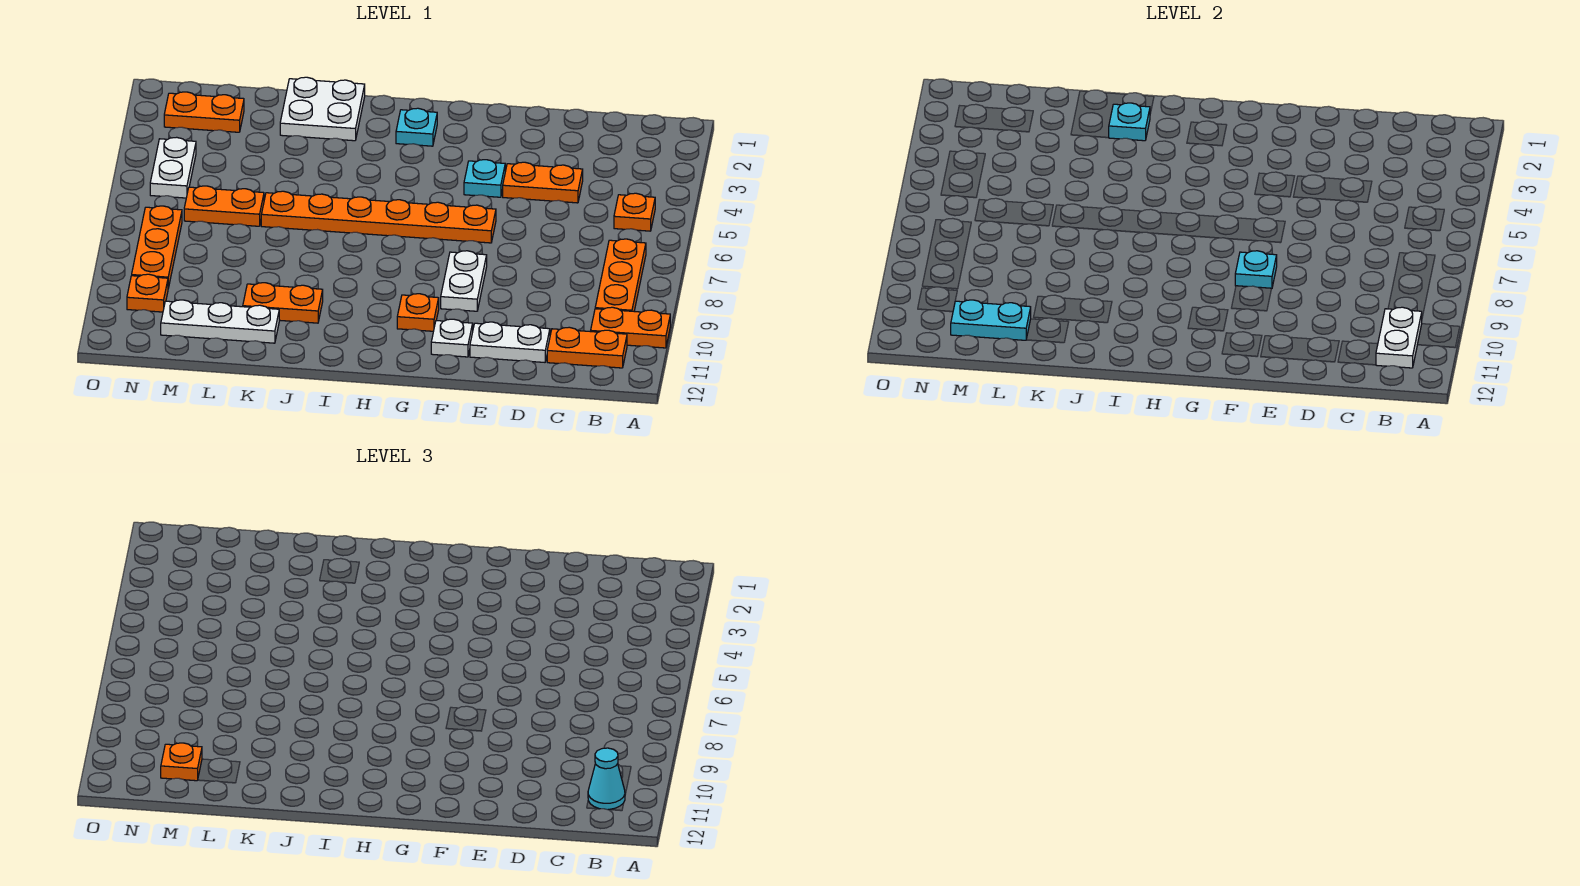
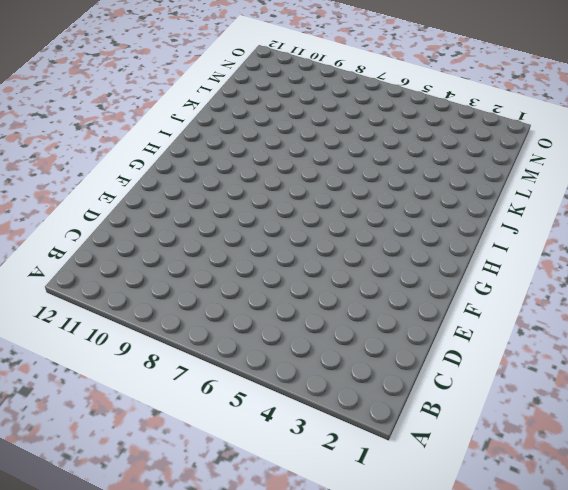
none -> orange plate A10:B10 level 1
none -> orange plate B5 level 1
none -> orange plate B7:B9 level 1

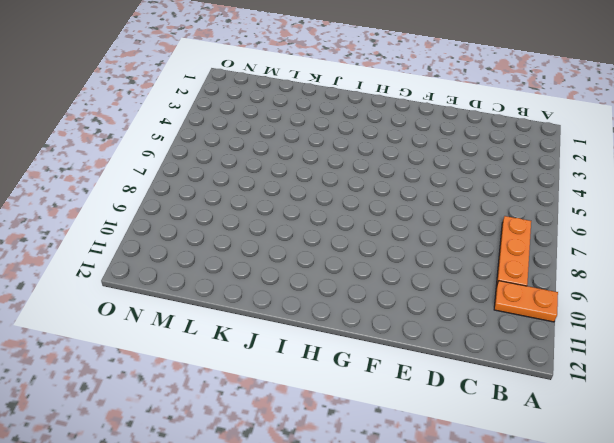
none -> orange plate B5 level 1
none -> orange plate B11:C11 level 1
none -> orange plate D4:E4 level 1

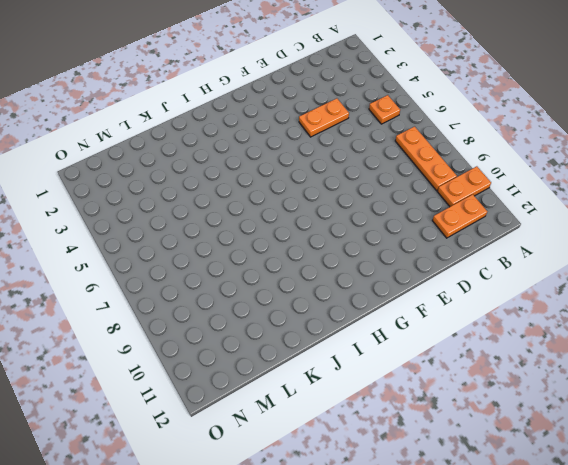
none -> white plate D11:E11 level 1
none -> cyan plate F4 level 1
none -> orange plate F6:K6 level 1

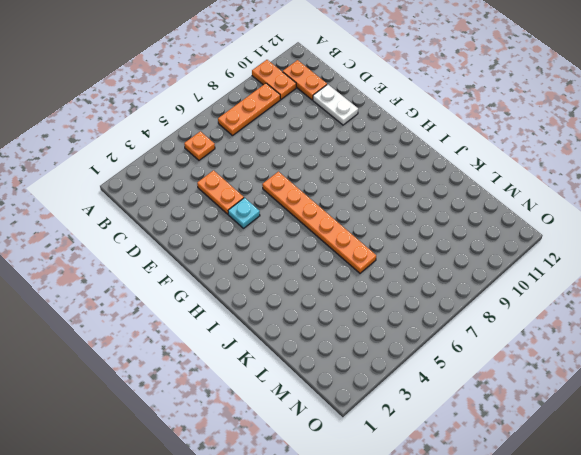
none -> white plate F8:F9 level 1
none -> white plate F11 level 1
none -> orange plate G10 level 1

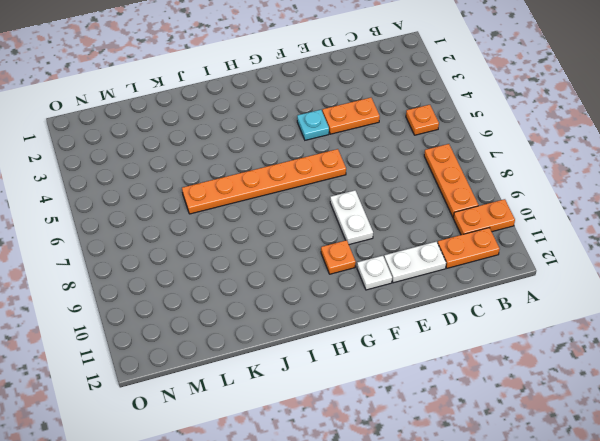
none -> cyan plate H2 level 1
none -> white plate J1:K2 level 1
none -> orange plate J10:K10 level 1

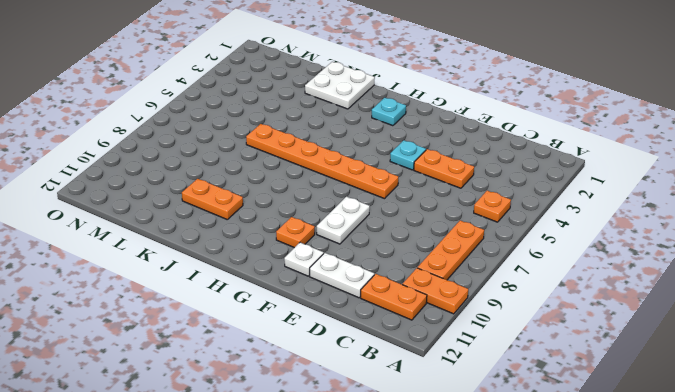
none -> white plate K11:M11 level 1
none -> orange plate L6:M6 level 1
none -> orange plate M2:N2 level 1

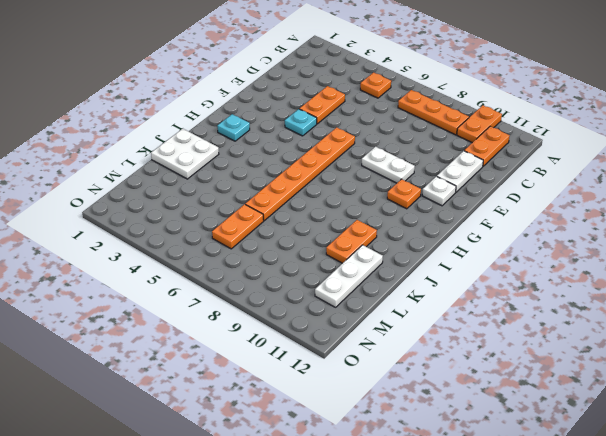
none -> orange plate M2:N2 level 1
none -> white plate N4:N5 level 1
none -> orange plate N7:N9 level 1

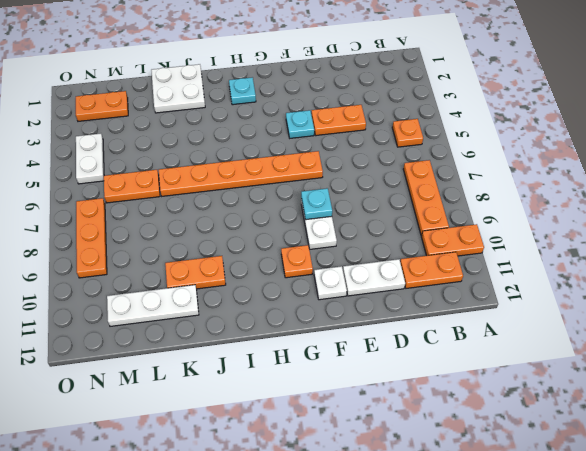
none -> orange plate N10 level 1
none -> white plate B10:B11 level 2
none -> cyan plate J2 level 2

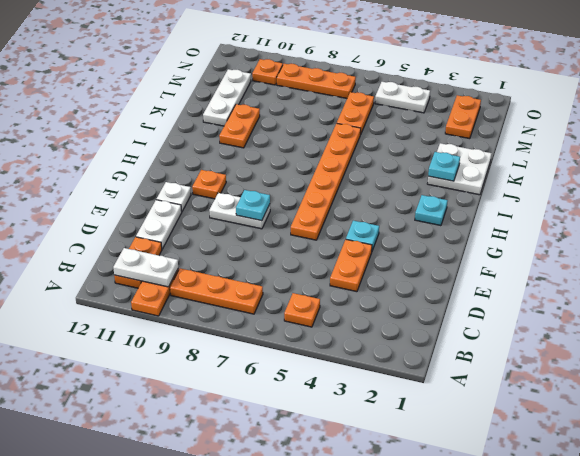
none -> cyan plate L11:M11 level 2
none -> cyan cone B11 level 3
none -> orange plate M11 level 3

